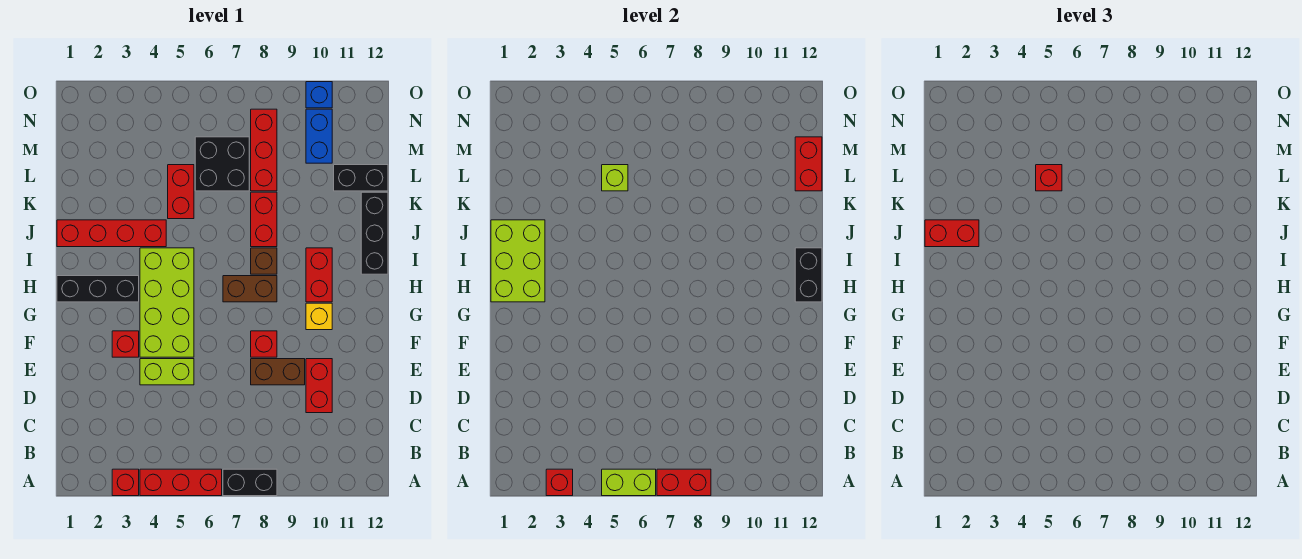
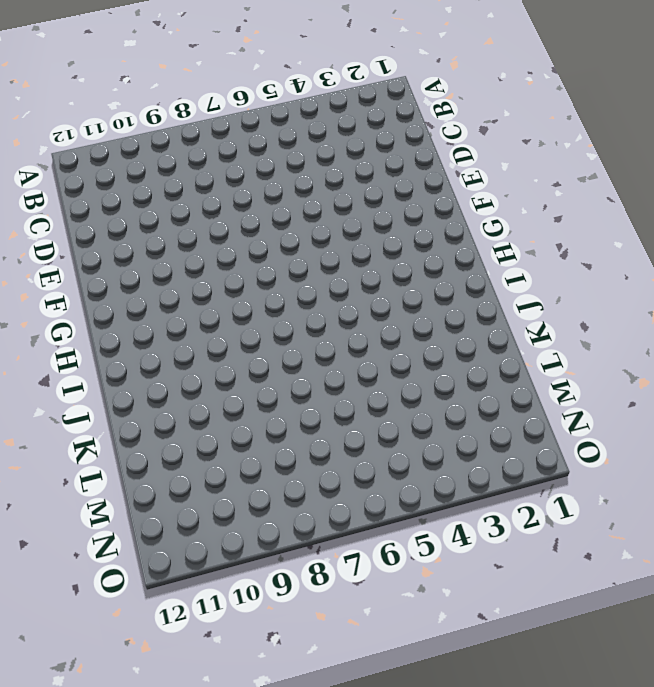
none -> red brick A3 level 1
none -> red brick A4:A6 level 1
none -> black brick A7:A8 level 1
none -> red brick D10:E10 level 1

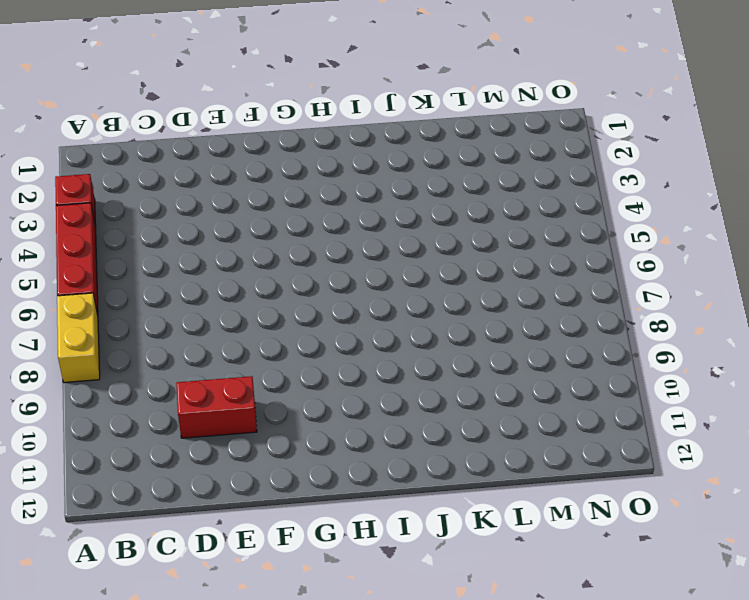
yellow brick A7:A8 level 1 -> black brick A7:A8 level 1
none -> lime brick E4:E5 level 1
none -> brown brick E8:E9 level 1
none -> red brick F3 level 1
none -> lime brick F4:I5 level 1

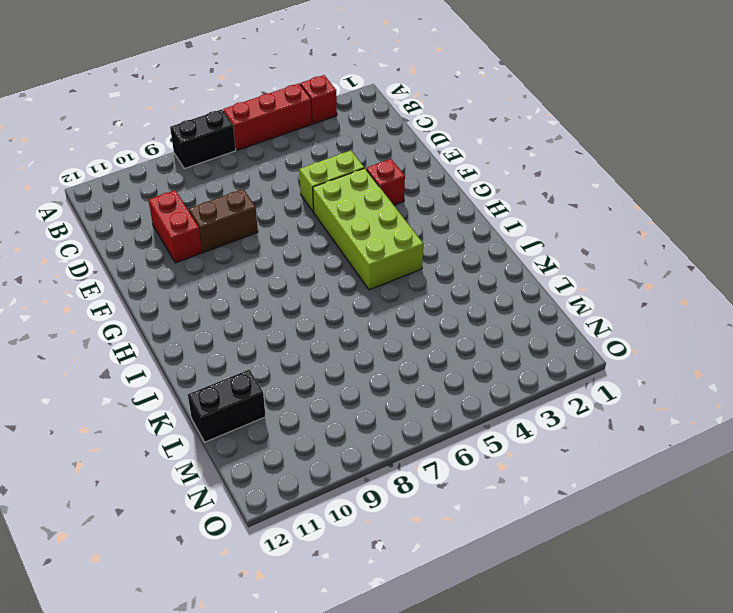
none -> red brick F8 level 1
none -> yellow brick G10 level 1
none -> black brick H1:H3 level 1
none -> brown brick H7:H8 level 1

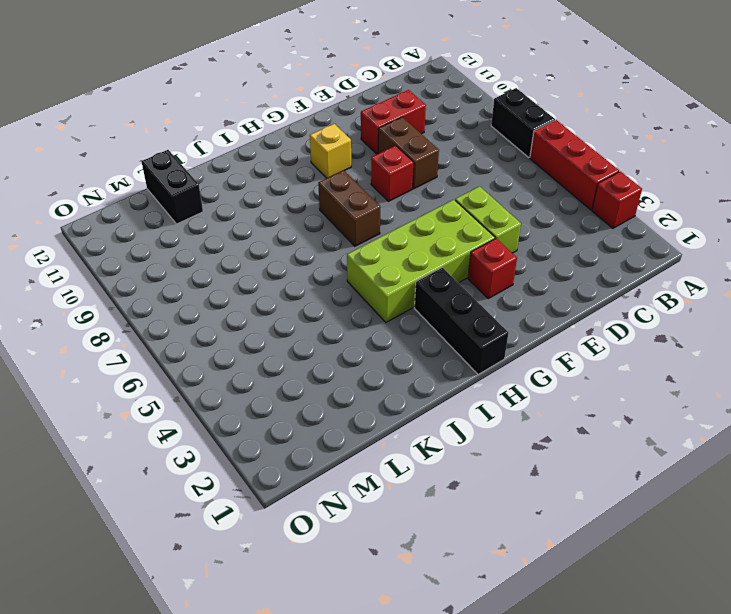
none -> red brick H10:I10 level 1
none -> brown brick I8 level 1
none -> black brick I12:K12 level 1
none -> red brick J1:J4 level 1

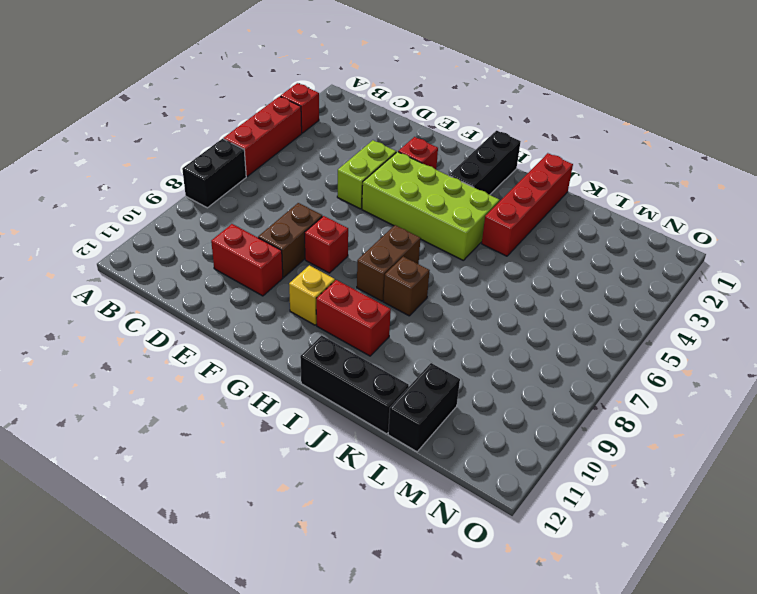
none -> red brick J8:K8 level 1
none -> red brick K5:L5 level 1
none -> black brick L6:M7 level 1
none -> red brick L8:N8 level 1

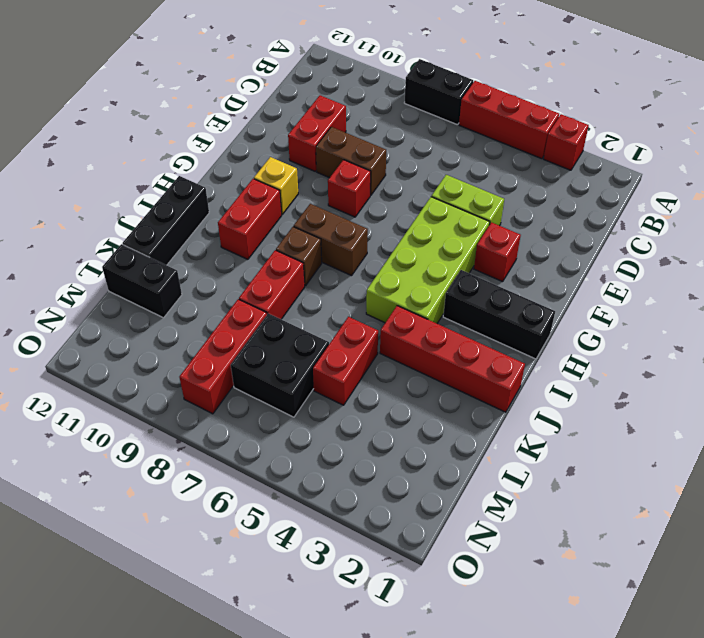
none -> blue brick M10:N10 level 1
none -> blue brick O10 level 1
none -> red brick A3 level 2
none -> lime brick A5:A6 level 2

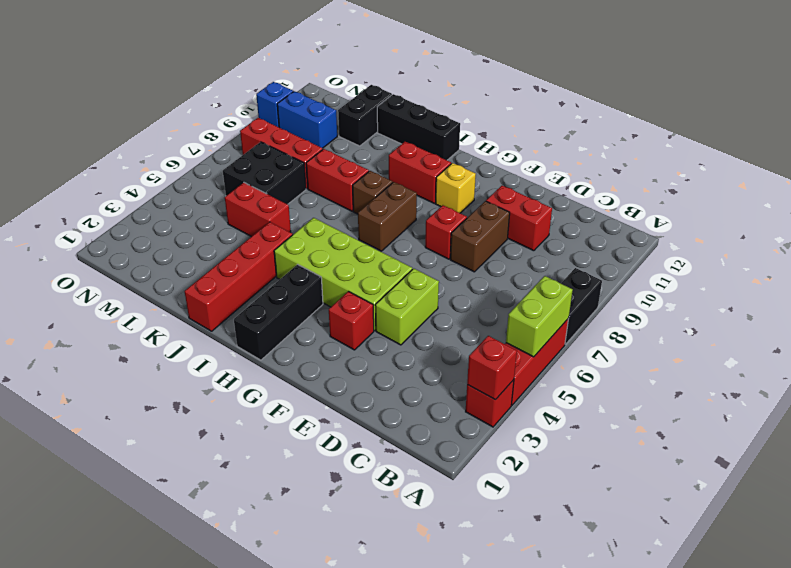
none -> red brick A7:A8 level 2
none -> lime brick H1:J2 level 2
none -> black brick H12:I12 level 2
none -> lime brick L5 level 2

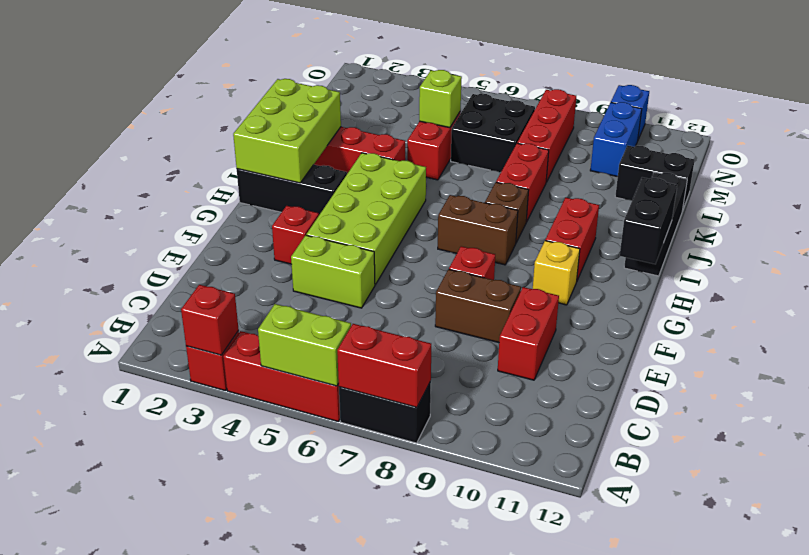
none -> red brick L12:M12 level 2
none -> red brick J1:J2 level 3
none -> red brick L5 level 3

